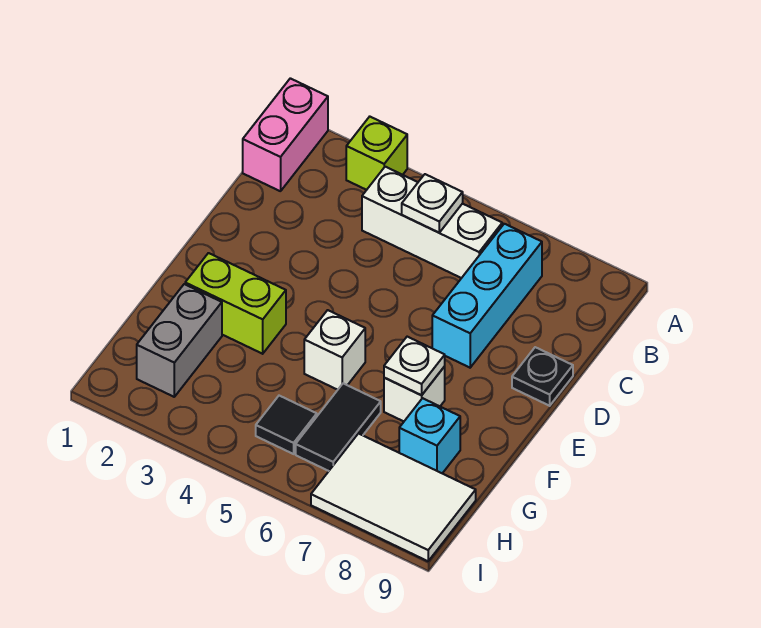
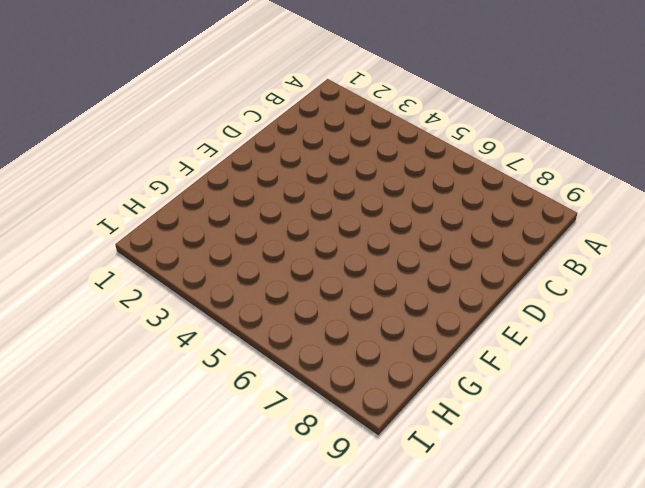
none -> pink brick A1:B1 level 1
none -> lime brick A3 level 1
none -> white brick B4:B6 level 1

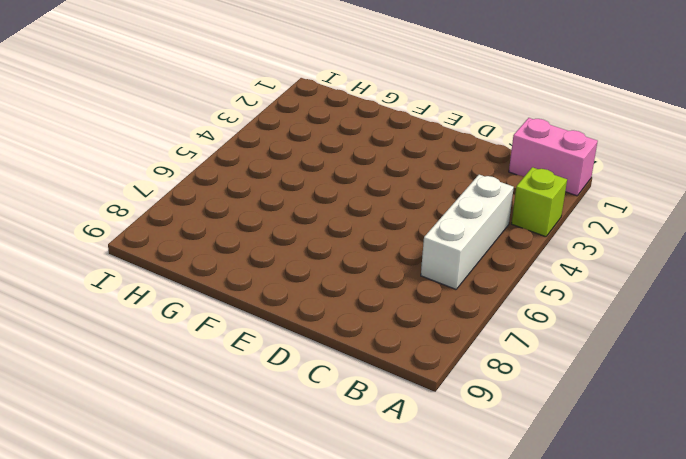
none -> cyan brick B7:D7 level 1
none -> black plate D9 level 1
none -> lime brick F2:F3 level 1

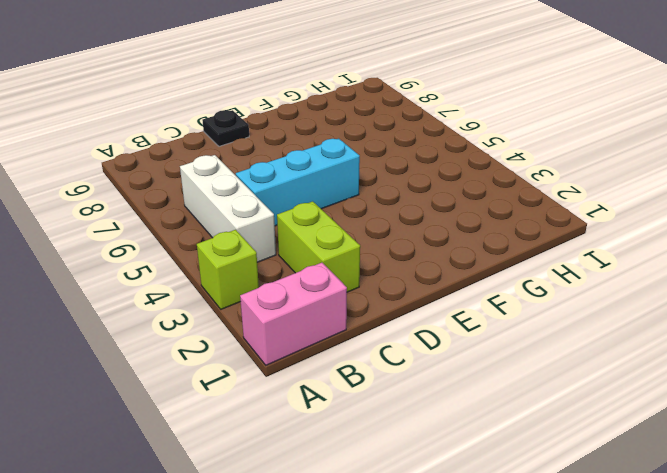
lime brick C2:C3 level 1 -> lime brick F2:F3 level 1
cyan brick C5:E5 level 1 -> cyan brick B7:D7 level 1
none -> white brick F5 level 1
none -> white brick F7 level 1
none -> grey brick G2:H2 level 1

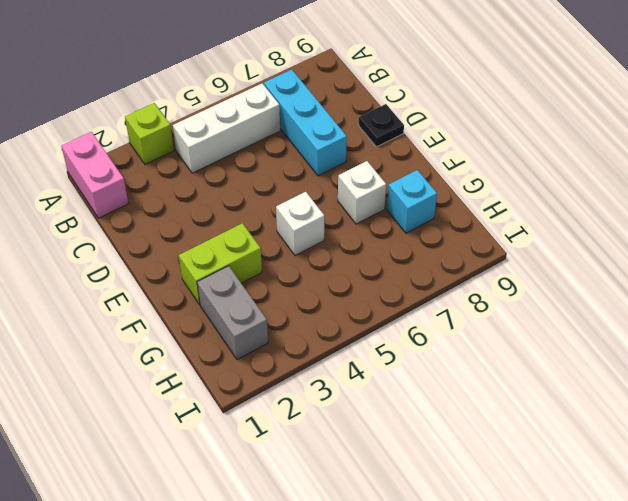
none -> black tile G6:H6 level 1
none -> black tile H5 level 1
none -> white tile H7:I9 level 1

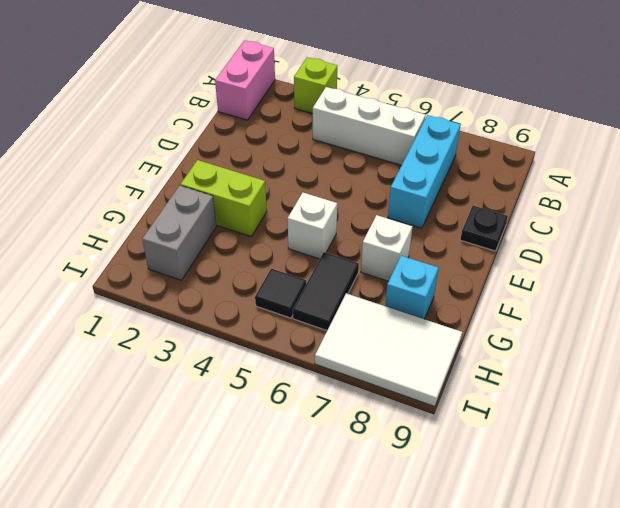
none -> white plate B5 level 2
none -> white plate F7 level 2

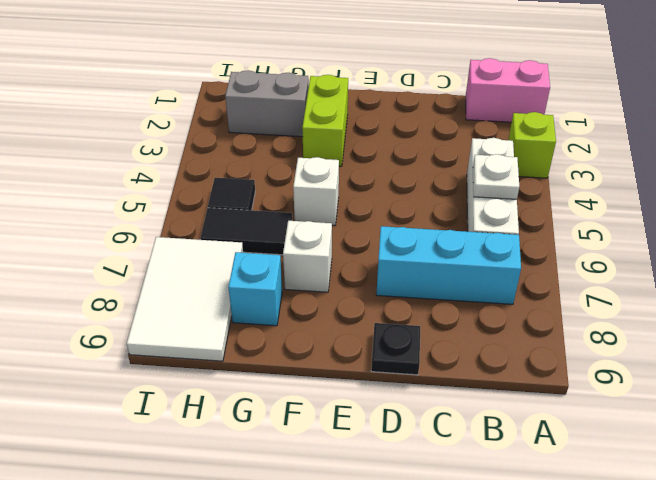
none -> white plate F7 level 2

